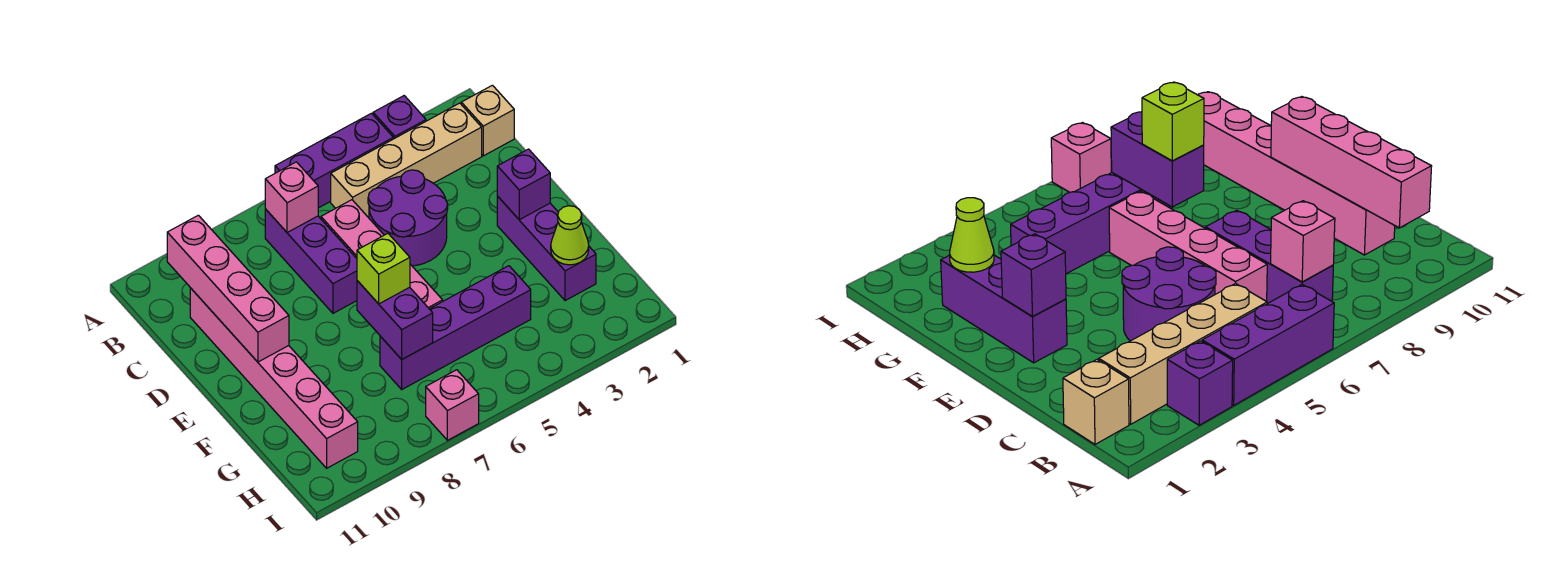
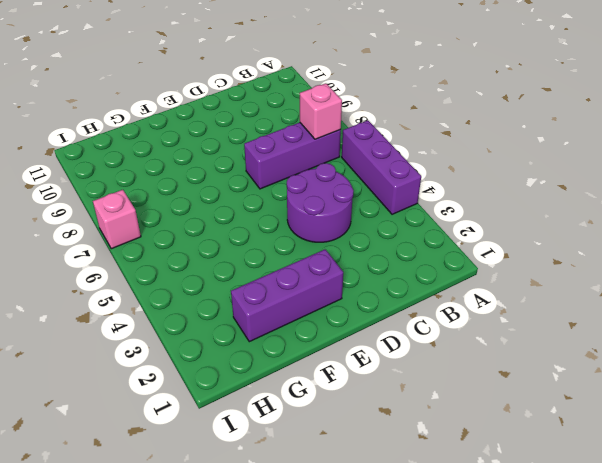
none -> purple brick A3 level 1
none -> tan brick B1 level 1
none -> tan brick B2:B5 level 1

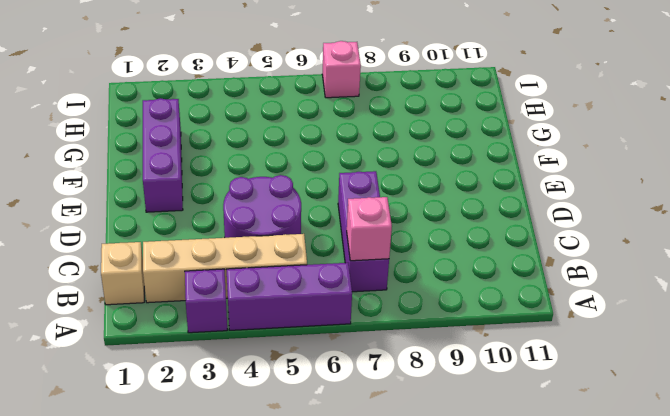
none -> pink brick C6:F6 level 1
none -> pink brick C10:H10 level 1
none -> purple brick G4:G7 level 1

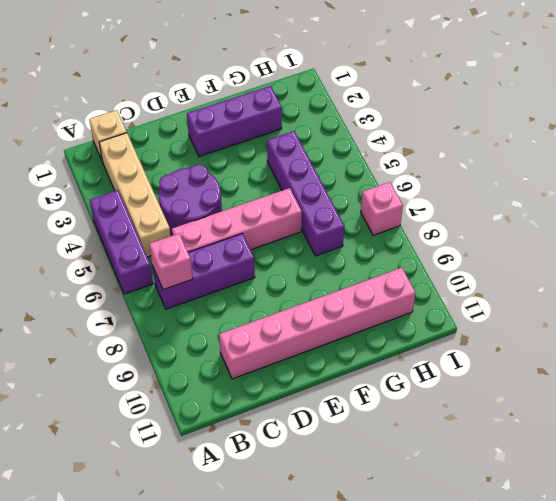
none -> purple brick A3 level 1
none -> pink brick B10:E10 level 2
none -> purple brick E2 level 2

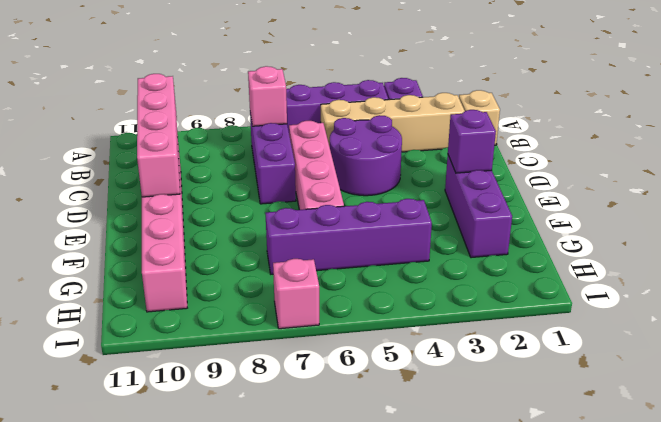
none -> purple brick F7:G7 level 2
none -> lime cone G2 level 2
none -> lime brick F7 level 3

